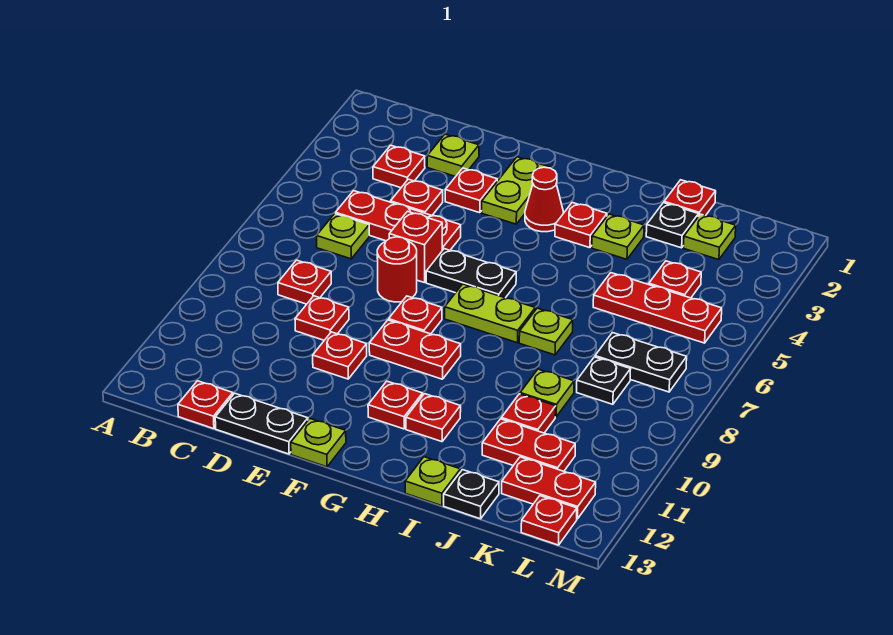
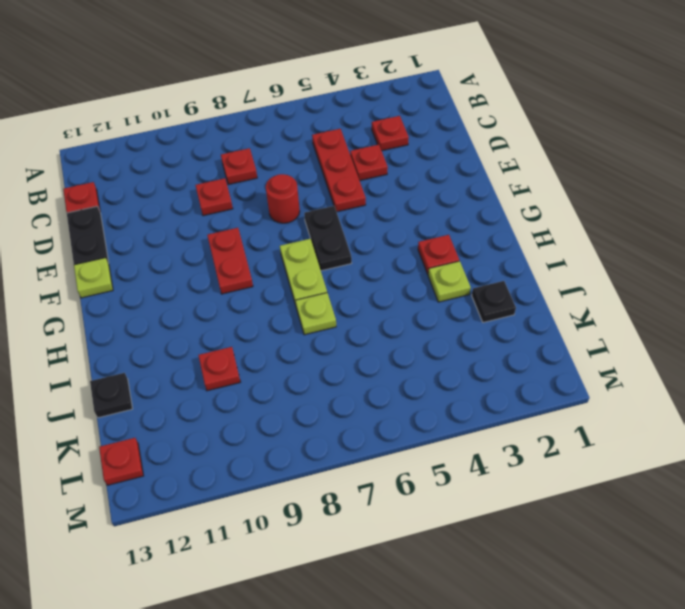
none -> lime plate C6 level 1
none -> lime plate D2 level 1
none -> red plate E3 level 1
none -> red brick E6 level 1

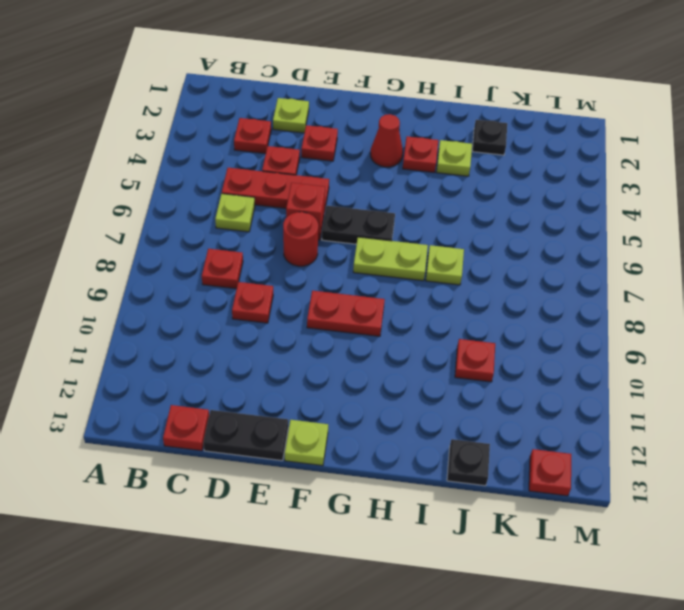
none -> red plate E10 level 1
none -> lime plate F2:F3 level 1
none -> red plate F8 level 1
none -> red plate G11 level 1

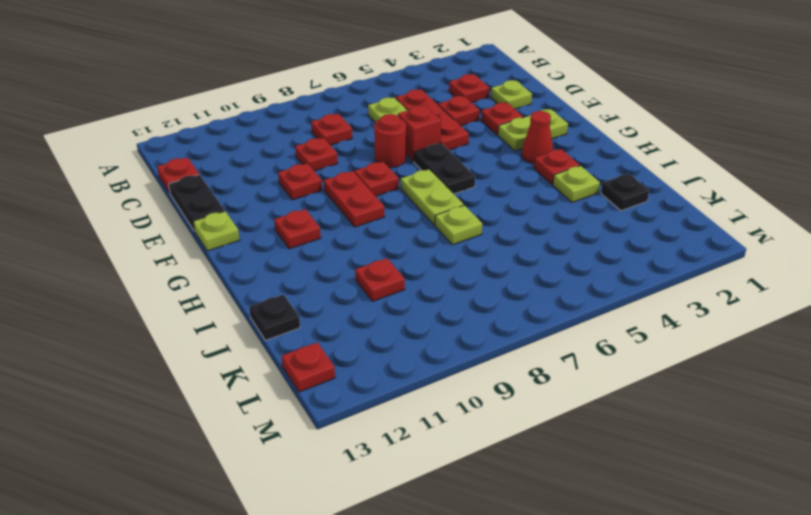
none -> red plate H11 level 1
none -> lime plate I13 level 1
none -> red plate J1 level 1
none -> red plate J5:L5 level 1

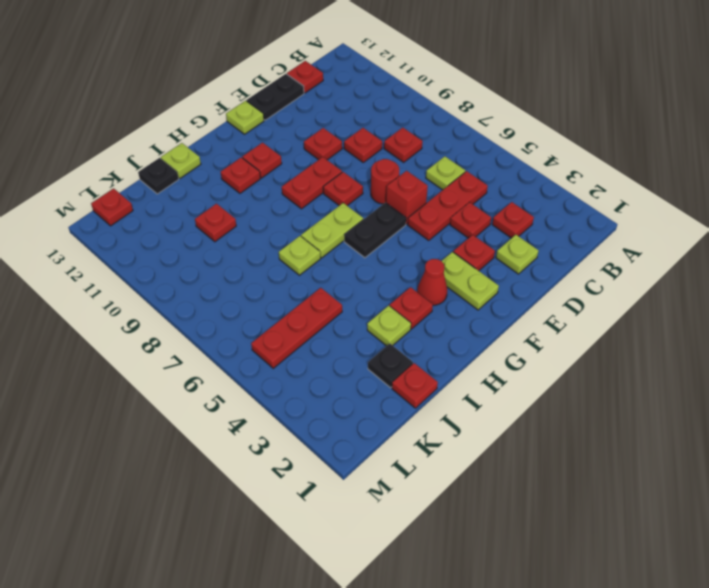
none -> lime plate J9 level 1
none -> red plate J11:K11 level 1
none -> lime plate K2 level 1
none -> red plate K4 level 1

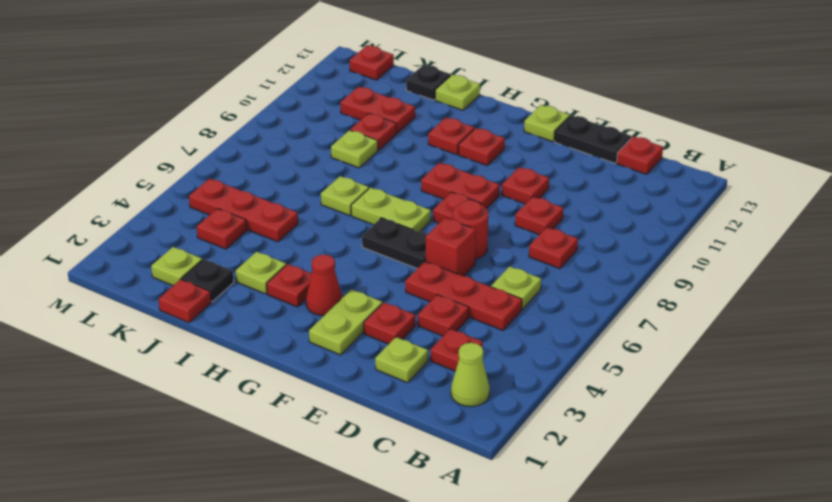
lime cone B2 level 1 -> none
none -> black plate K7:L7 level 1
none -> black plate K8 level 1
none -> red plate K12:L12 level 1

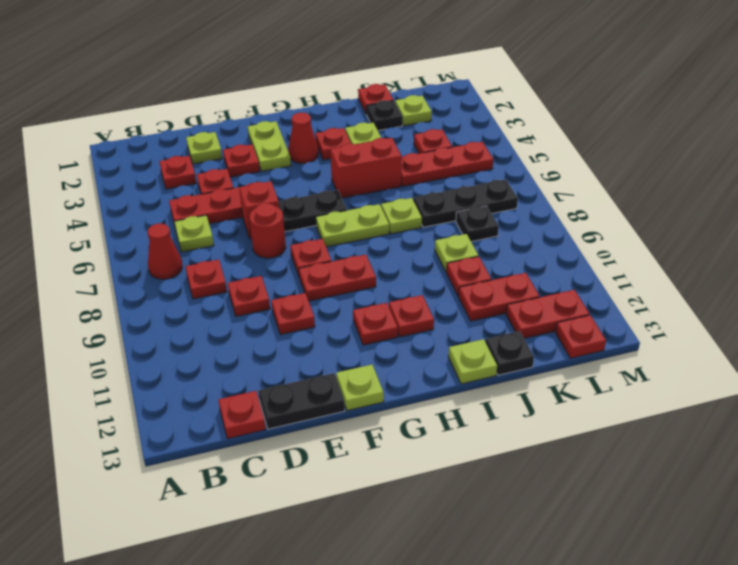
red cone B7 level 1 -> none
red brick H5:I5 level 1 -> none
black plate J7:L7 level 1 -> black plate K7:L7 level 1

